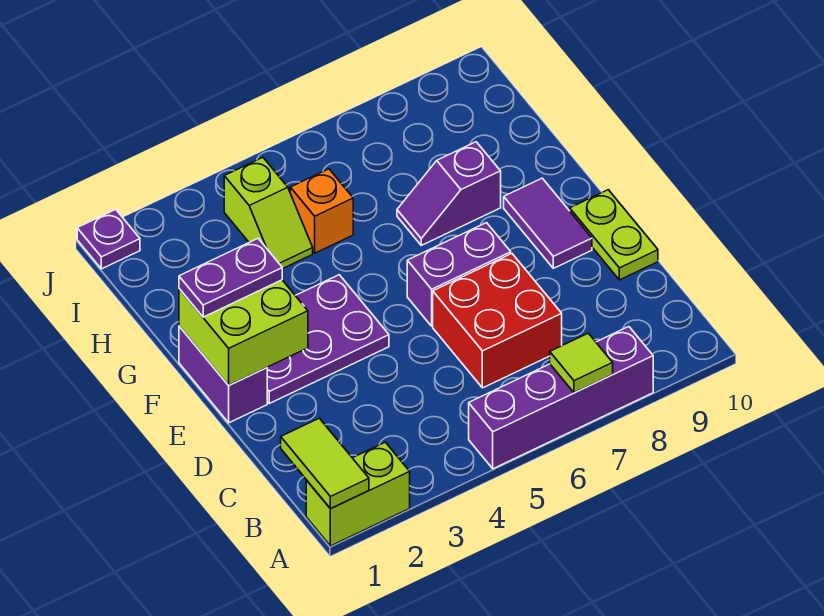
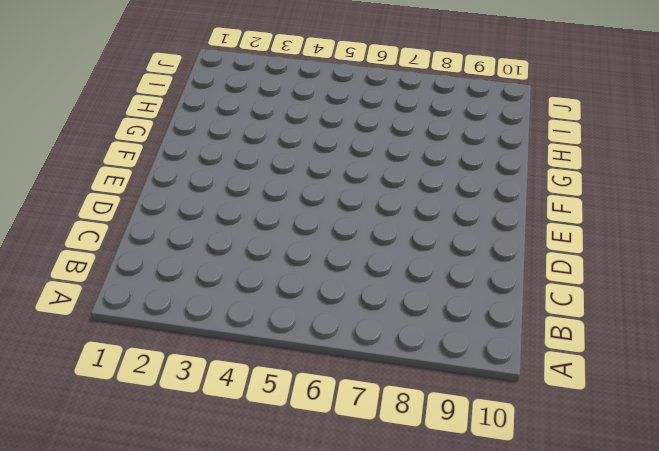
none -> lime brick A1:A2 level 1
none -> purple brick A5:A8 level 1
none -> red brick C6:D7 level 1

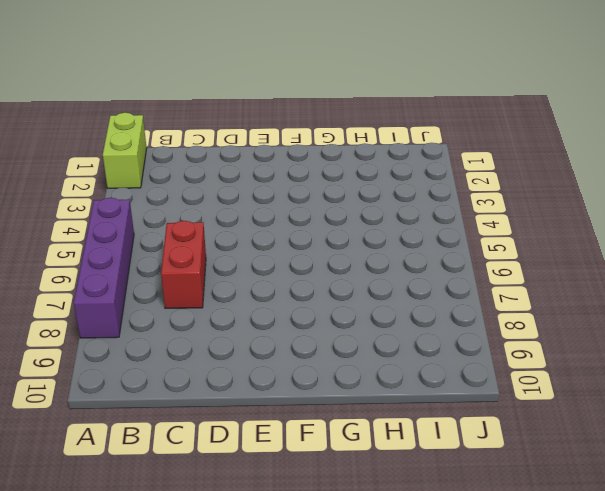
red brick C6:C7 level 1 -> red brick C6:D7 level 1
none -> lime plate D10:E10 level 1
none -> purple brick E1:F1 level 1
none -> purple plate E2:F4 level 1

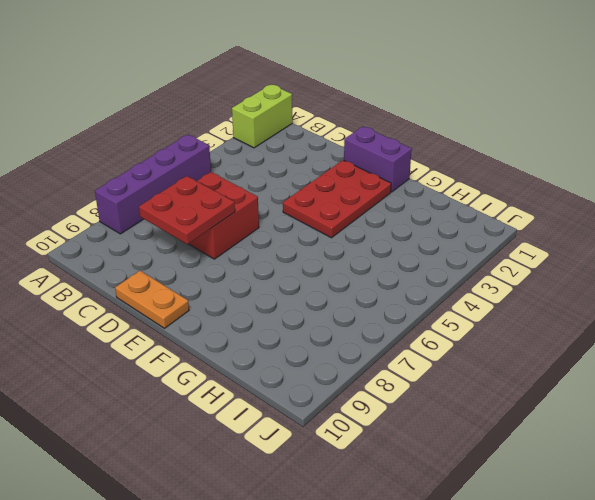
red plate C7:D8 level 2 -> none
orange plate D10:E10 level 1 -> lime plate D10:E10 level 1
red plate E2:F4 level 1 -> purple plate E2:F4 level 1
none -> purple brick E6:E7 level 1
none -> purple tile E9:F9 level 1
none -> purple slope G7:G8 level 1 top 8

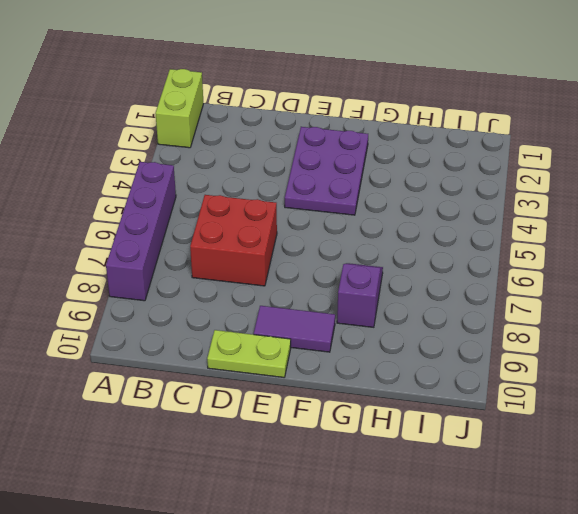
none -> purple brick E1:F1 level 1
none -> purple brick E6:E7 level 1
none -> lime slope H4:I4 level 1 top I

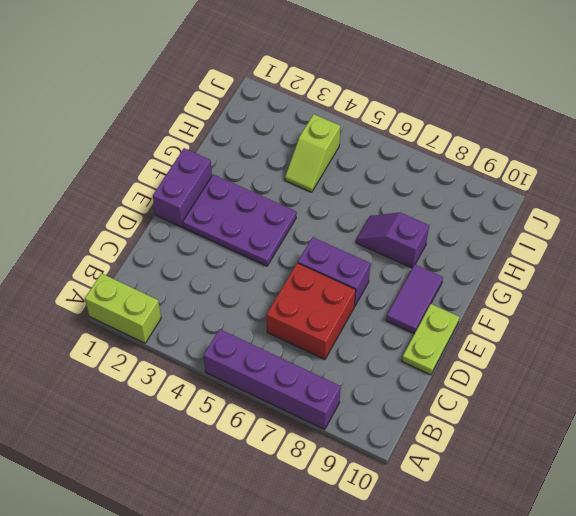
none -> orange brick H5 level 1
none -> purple plate J1 level 1
none -> lime tile A1:B1 level 2

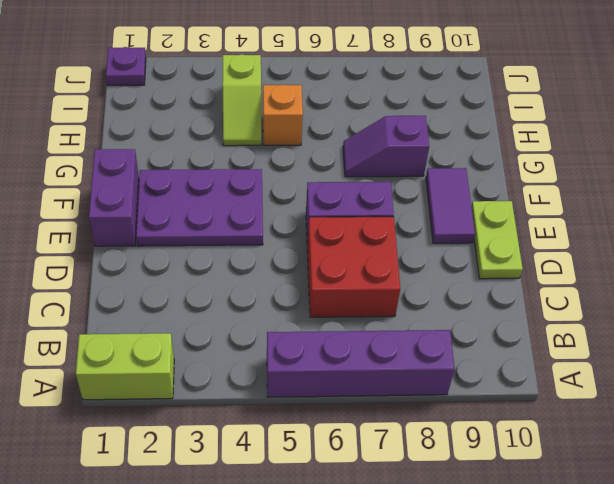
none -> lime tile A1:B1 level 2
none -> lime tile A7 level 2
none -> lime brick E1:F2 level 2

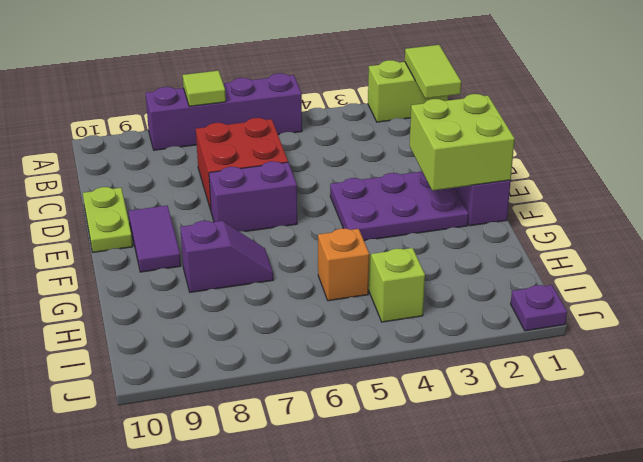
none -> purple plate F1:F2 level 3

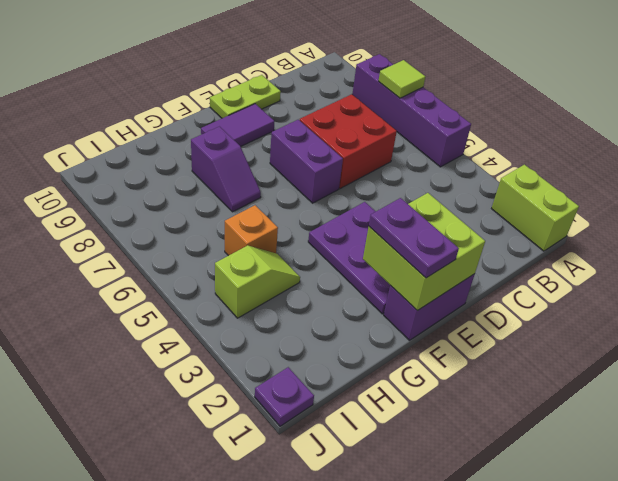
none -> lime tile A1:B1 level 2

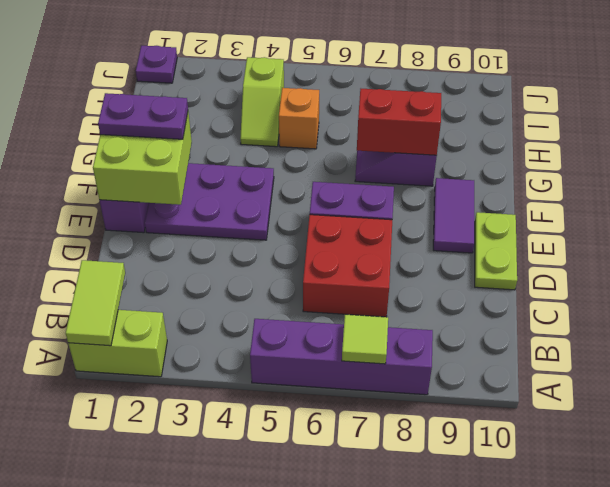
red brick G7:G8 level 2 -> none

